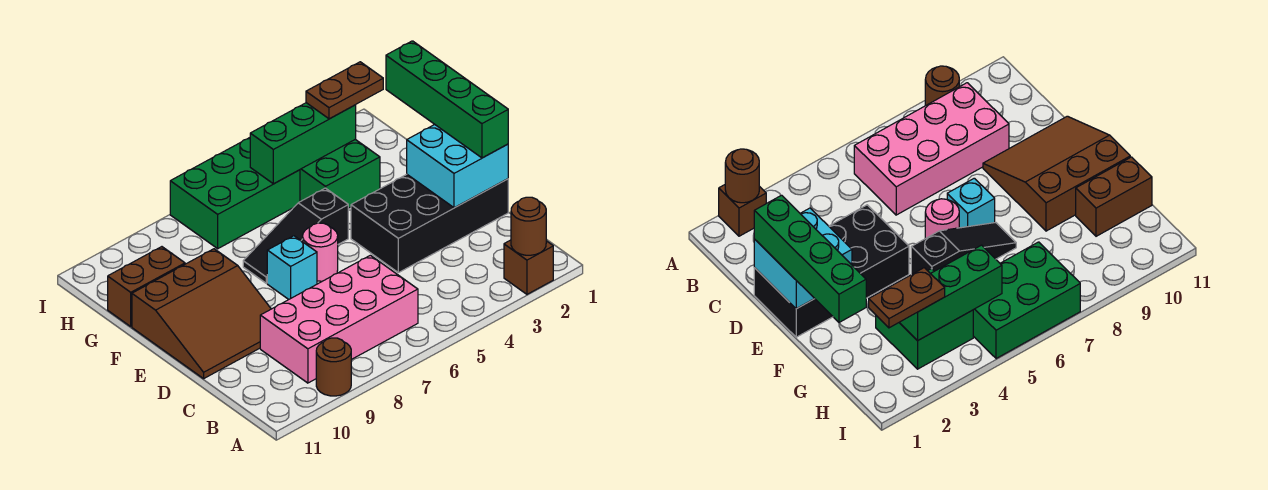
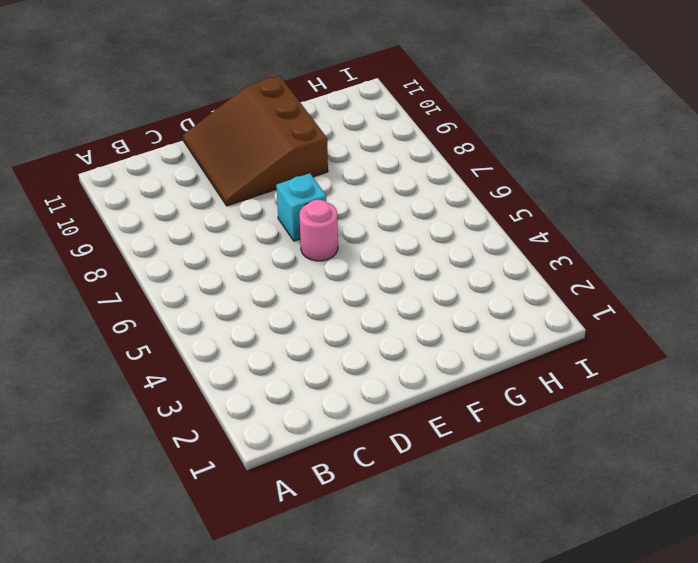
none -> brown brick A2 level 1
none -> brown round brick A9 level 1
none -> pink brick B6:C9 level 1

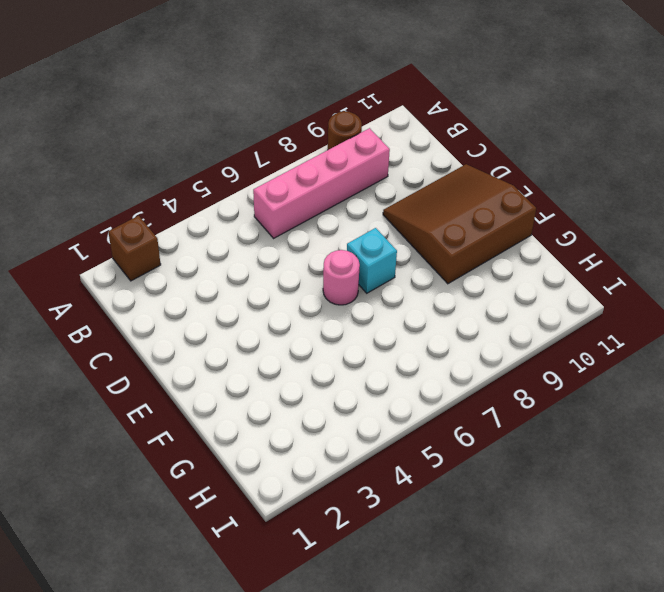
pink brick B6:B9 level 1 -> pink brick B6:C9 level 1
none -> black brick D1:E4 level 1
none -> black slope F5:F7 level 1 top 5
none -> green brick G3:H4 level 1

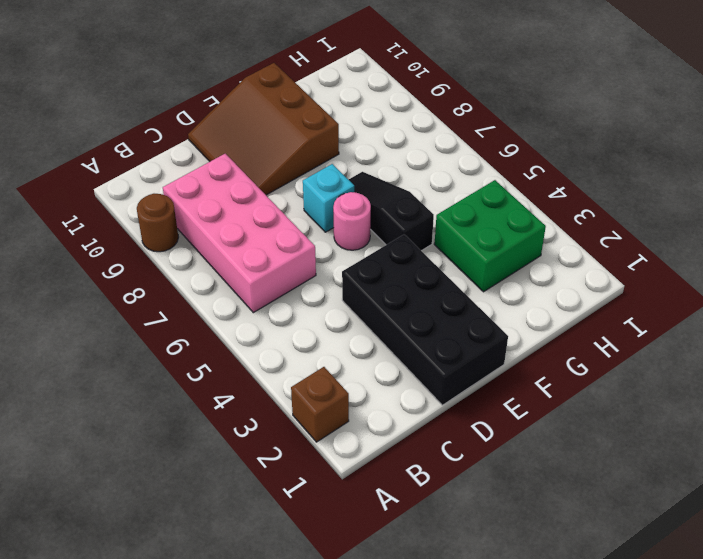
none -> brown brick G10:G11 level 1
none -> green brick H5:I7 level 1
none -> brown round brick A2 level 2

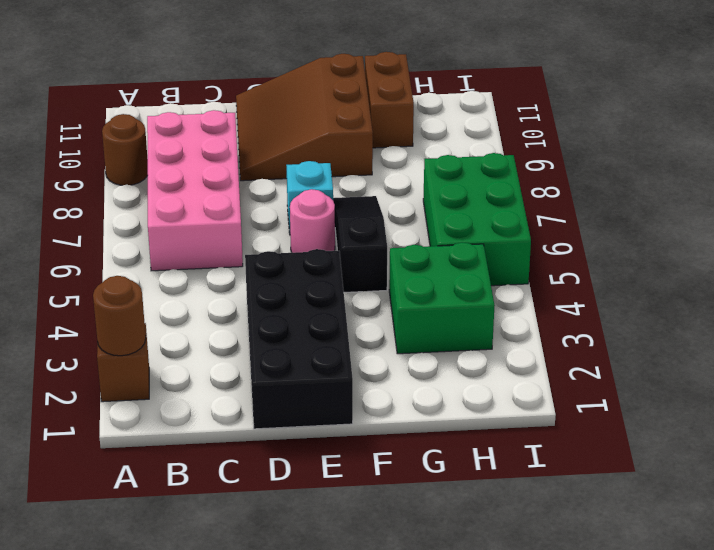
none -> cyan brick D1:E2 level 2
none -> green brick H3:H5 level 2
none -> green brick D1:G1 level 3

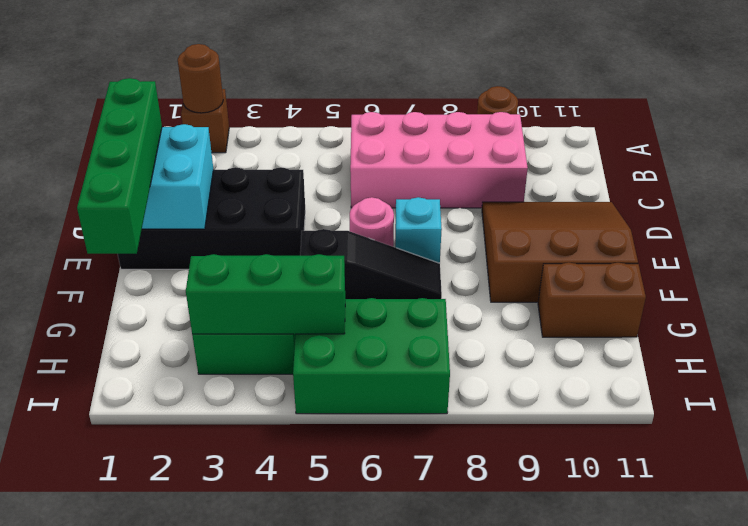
none -> brown plate H2:H3 level 3

